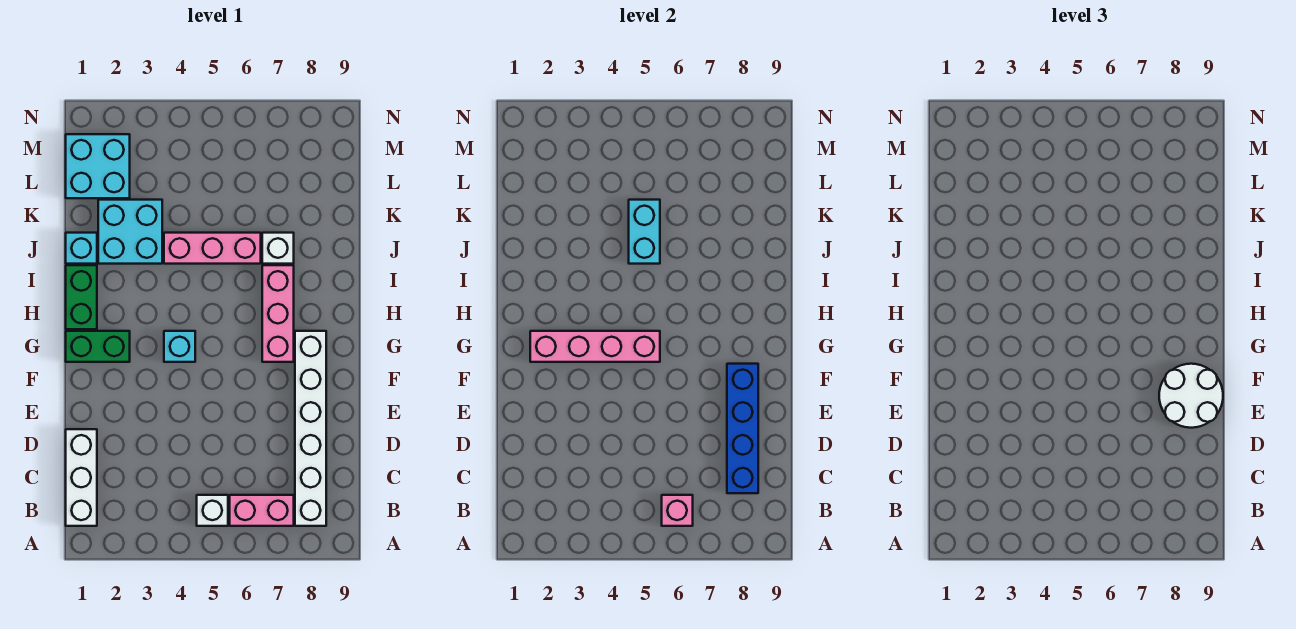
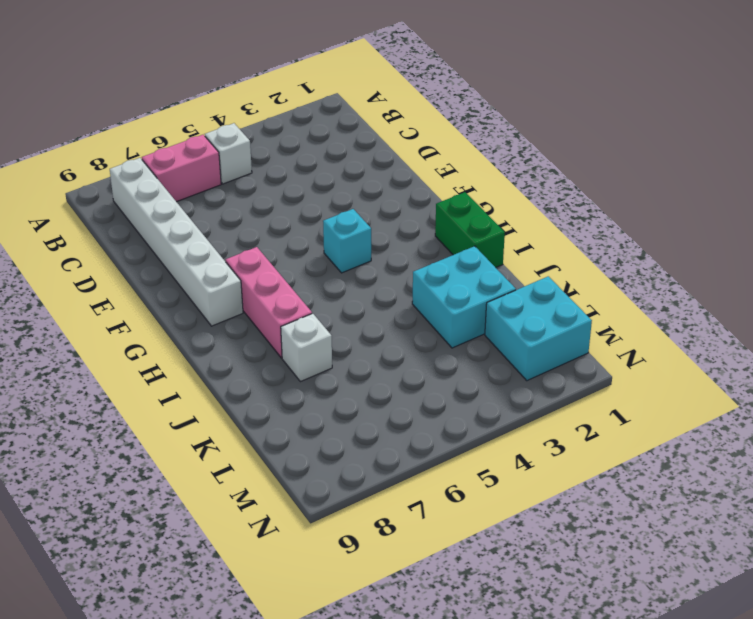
none -> white brick B1:D1 level 1
none -> green brick G1:G2 level 1
none -> cyan brick J1 level 1

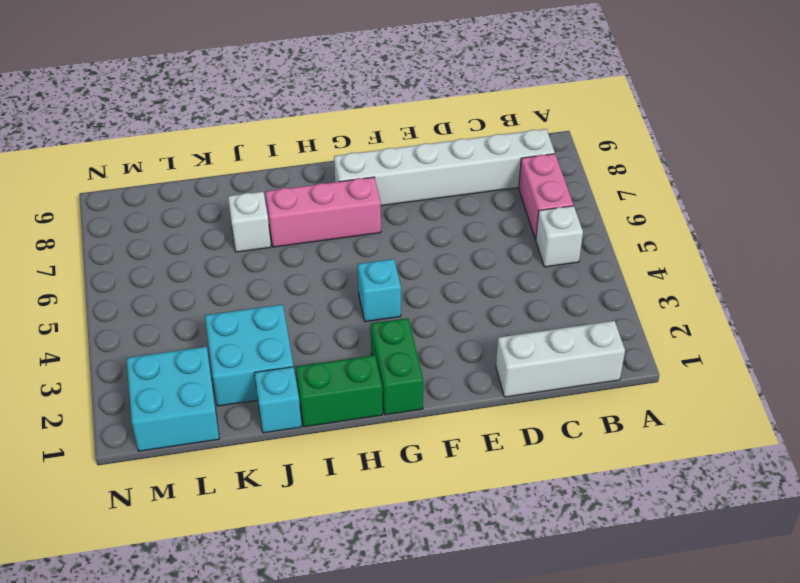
none -> pink brick J4:J6 level 1
none -> pink brick B6 level 2
none -> blue brick C8:F8 level 2

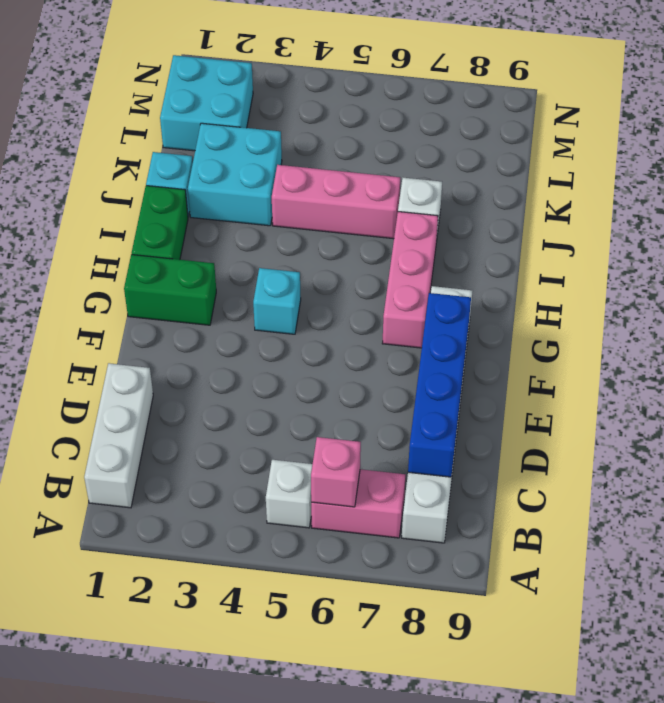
none -> pink brick G2:G5 level 2
none -> cyan brick J5:K5 level 2
none -> white round brick E8:F9 level 3

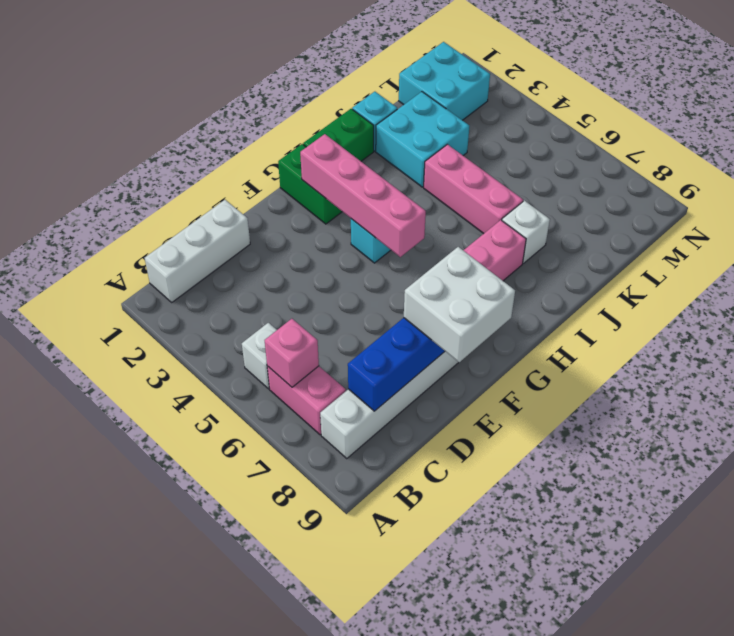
white brick E8:F9 level 3 -> white round brick E8:F9 level 3
none -> cyan brick J5:K5 level 2

